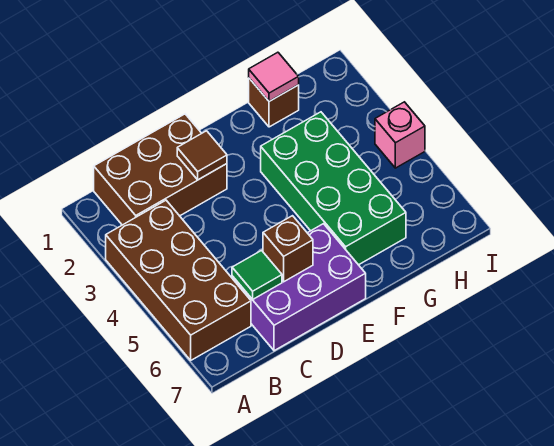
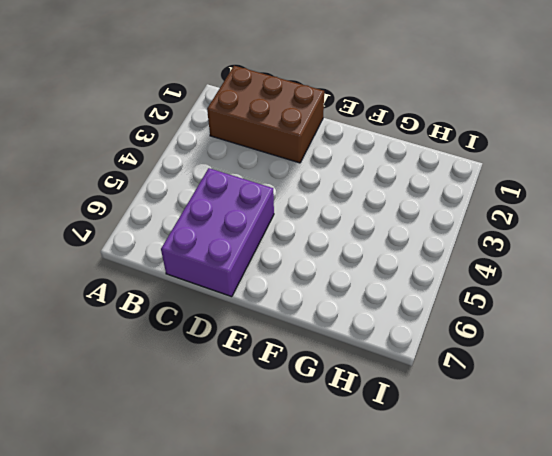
purple brick C5:D7 level 1 -> purple brick C6:E7 level 1
none -> brown brick A3:B6 level 1
none -> green brick F3:G6 level 1

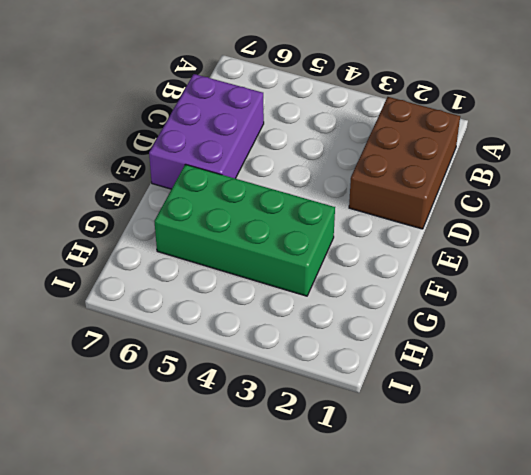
none -> brown brick A3:B6 level 1
none -> brown brick G1 level 1

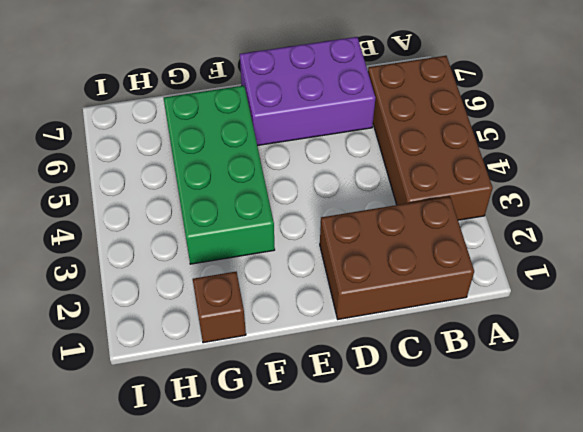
none -> pink brick I4 level 1
none -> green tile C6 level 2

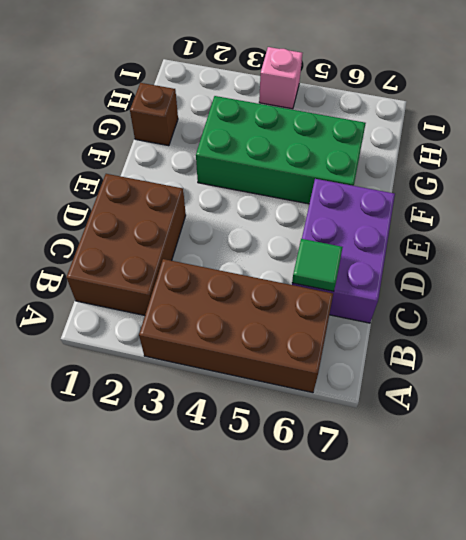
none -> brown tile D2 level 2
none -> brown brick D6 level 2

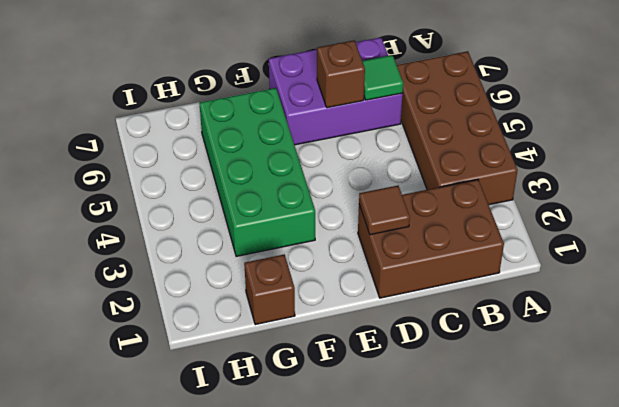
none -> pink brick I4 level 1
none -> pink tile G1 level 2

